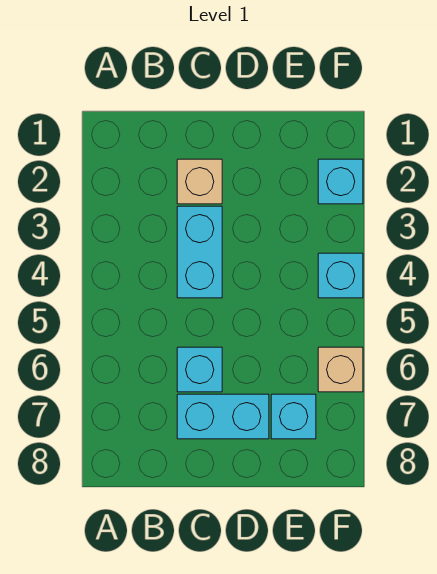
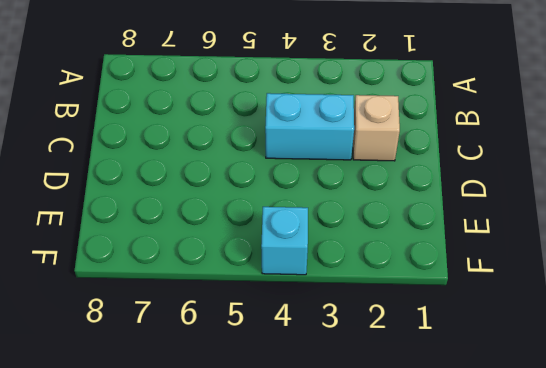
none -> cyan brick C6 level 1
none -> cyan brick C7:D7 level 1

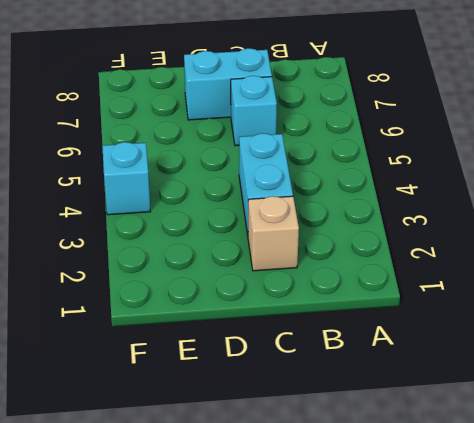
none -> cyan brick E7 level 1
none -> cyan brick F2 level 1

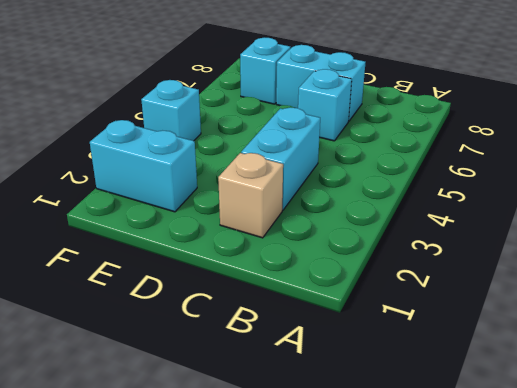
cyan brick E2:F2 level 1 -> cyan brick F2 level 1
none -> tan brick F6 level 1

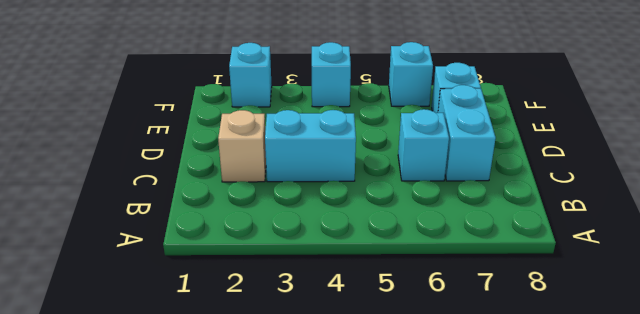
cyan brick F6 level 1 -> tan brick F6 level 1

